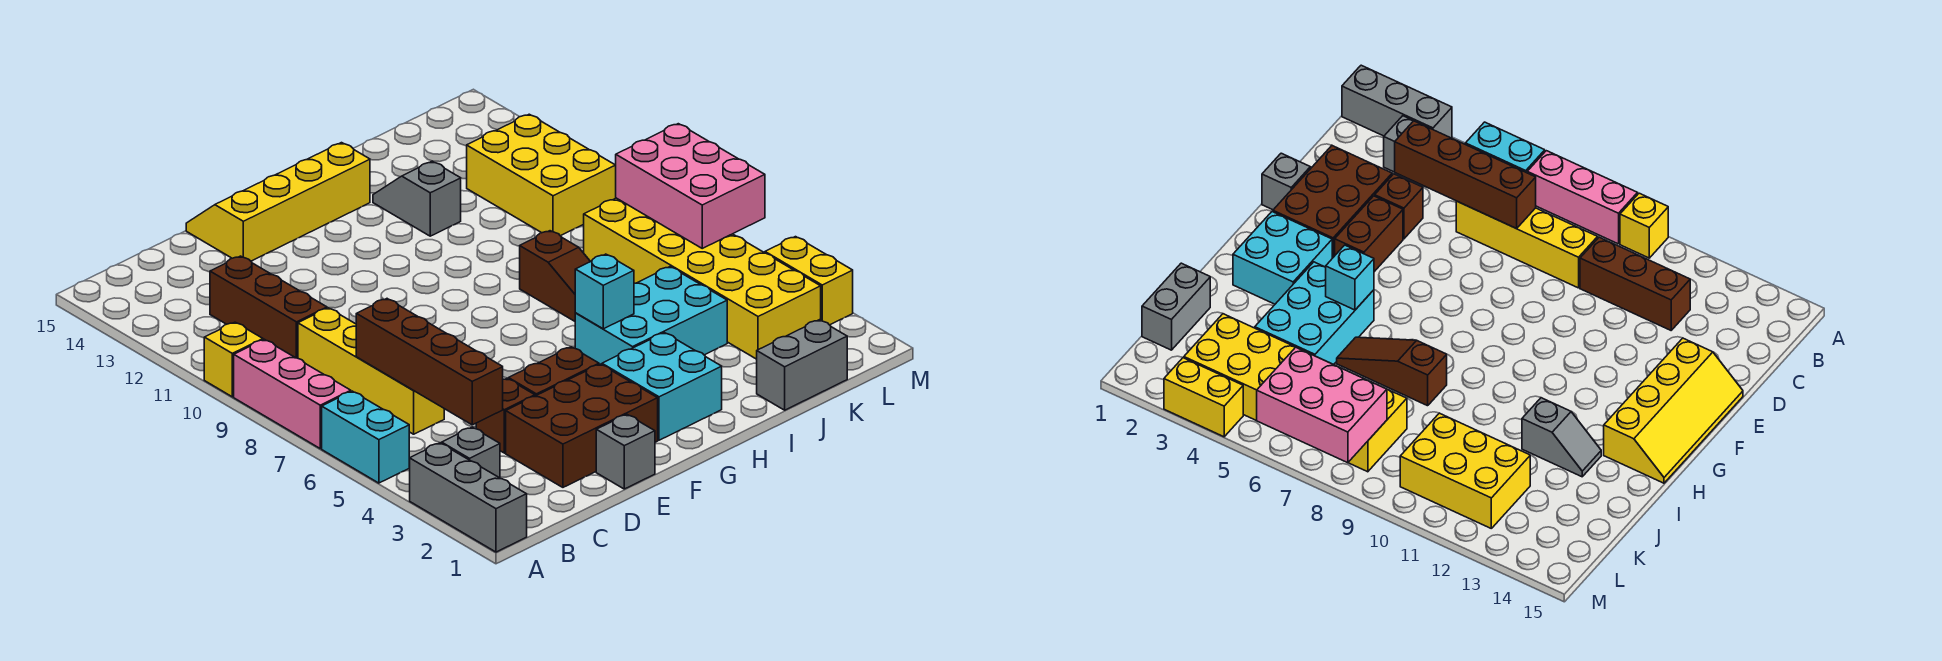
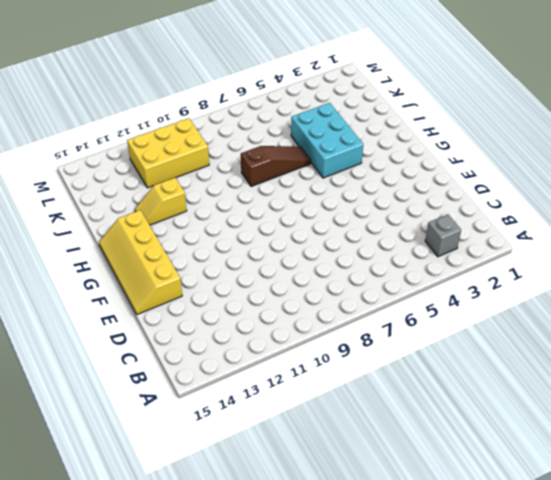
yellow slope I12:I13 level 1 top 12 -> grey slope I12:I13 level 1 top 12
none -> grey brick A1:A3 level 1
none -> cyan brick A5:A6 level 1
none -> pink brick A7:A9 level 1

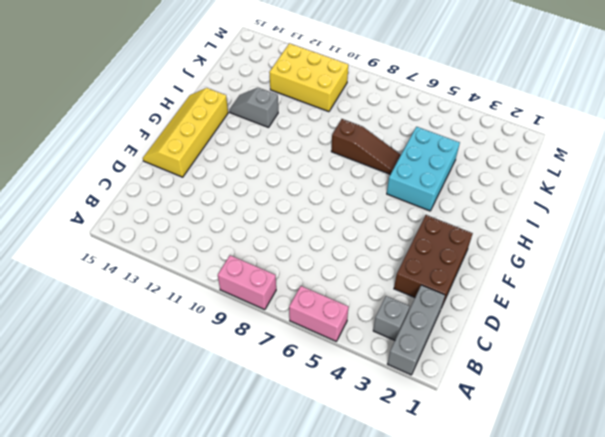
grey brick A2:C2 level 1 -> grey brick A1:A3 level 1
pink brick A5:A6 level 1 -> cyan brick A5:A6 level 1
pink brick A8:A9 level 1 -> pink brick A7:A9 level 1
none -> yellow brick A10 level 1
none -> yellow brick C6:C9 level 1
none -> brown brick C10:C12 level 1

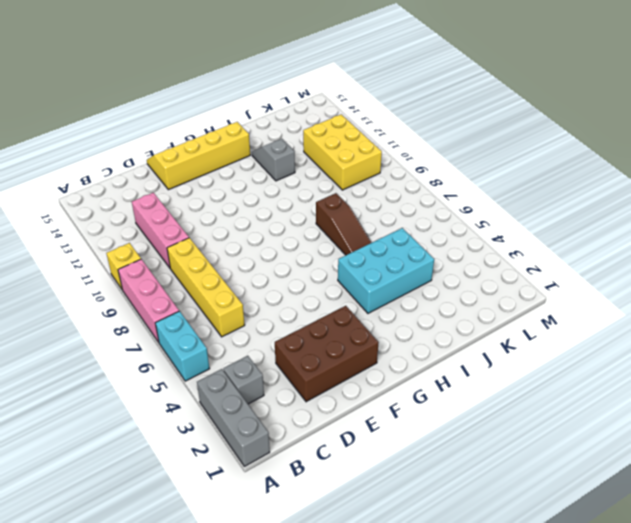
pink brick C10:C12 level 1 -> brown brick C10:C12 level 1
none -> brown brick D4 level 1
none -> grey brick E1 level 1
none -> brown brick E4:F4 level 1

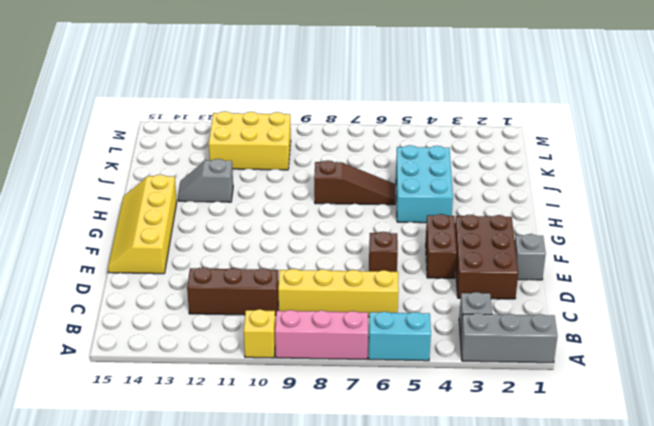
brown brick E6 level 1 -> brown brick D4 level 1
none -> cyan brick G2:H3 level 1
none -> grey brick J1:K1 level 1
none -> yellow brick K3:L8 level 1

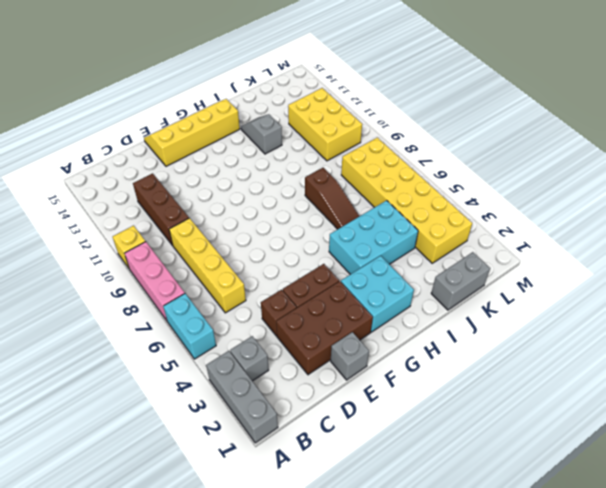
none -> yellow brick M3:M4 level 1
none -> brown brick C4:C7 level 2
none -> cyan brick H5 level 2

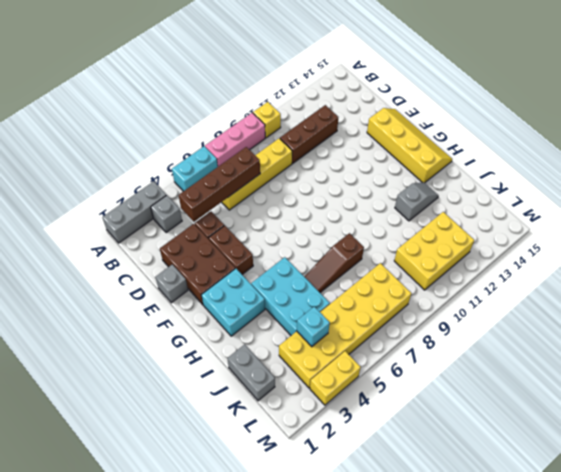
cyan brick K4 level 2 -> cyan brick H5 level 2
none -> pink brick L6:M8 level 2

